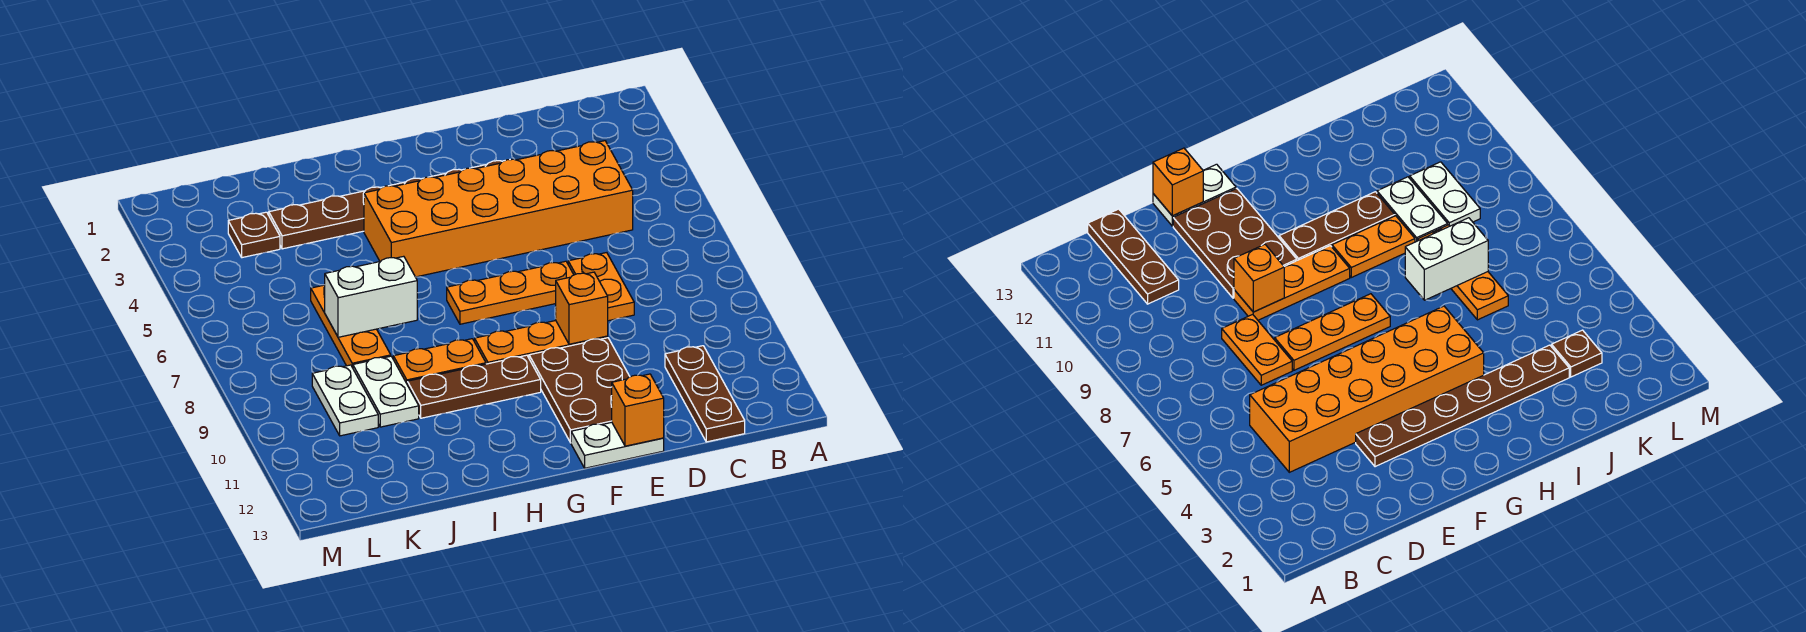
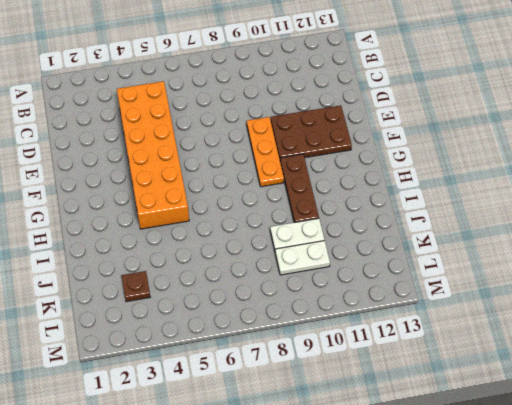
none -> brown plate C11:C13 level 1
none -> orange plate D7:D8 level 1
none -> brown plate E3:J3 level 1

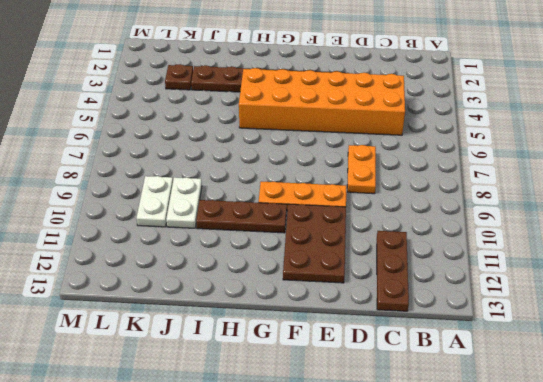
none -> orange plate E7:G7 level 1
none -> white plate E13:F13 level 1
none -> orange plate H9:I9 level 1

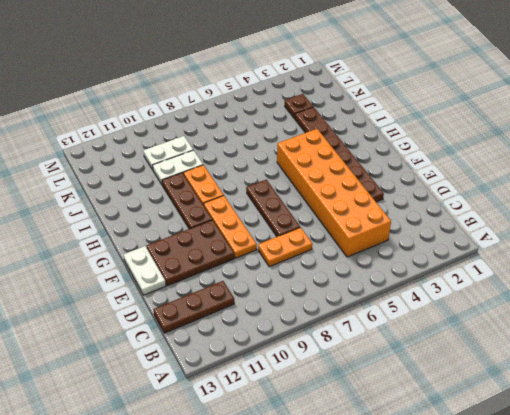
brown plate E7:G7 level 1 -> orange plate E7:G7 level 1
none -> orange plate J6:J8 level 1
none -> orange brick E9 level 2
none -> orange brick E13 level 2

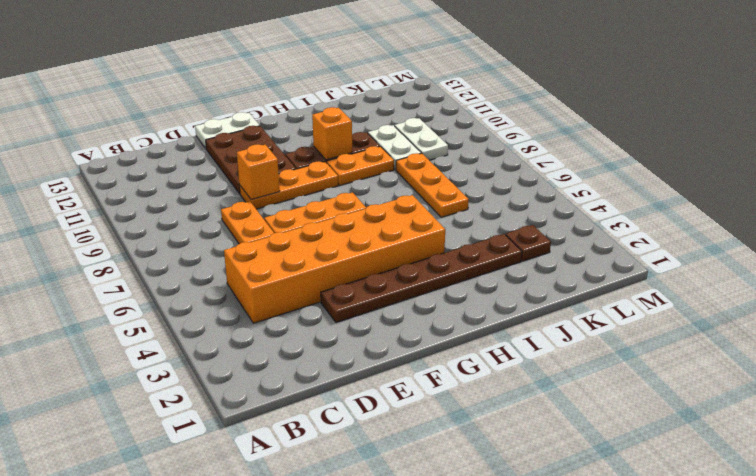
orange brick H10 level 2 -> orange brick E13 level 2
none -> brown plate C11:C13 level 1
none -> white brick I7:J7 level 2

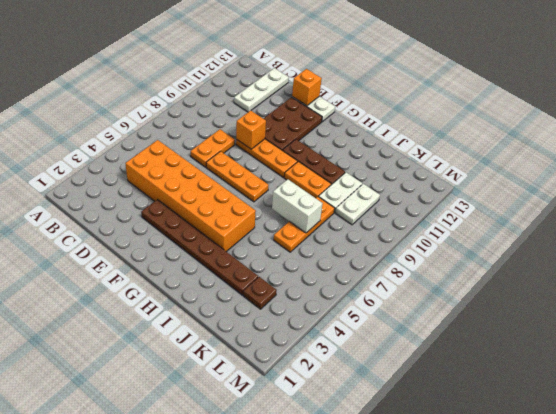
white plate C11:C13 level 1 -> brown plate C11:C13 level 1

